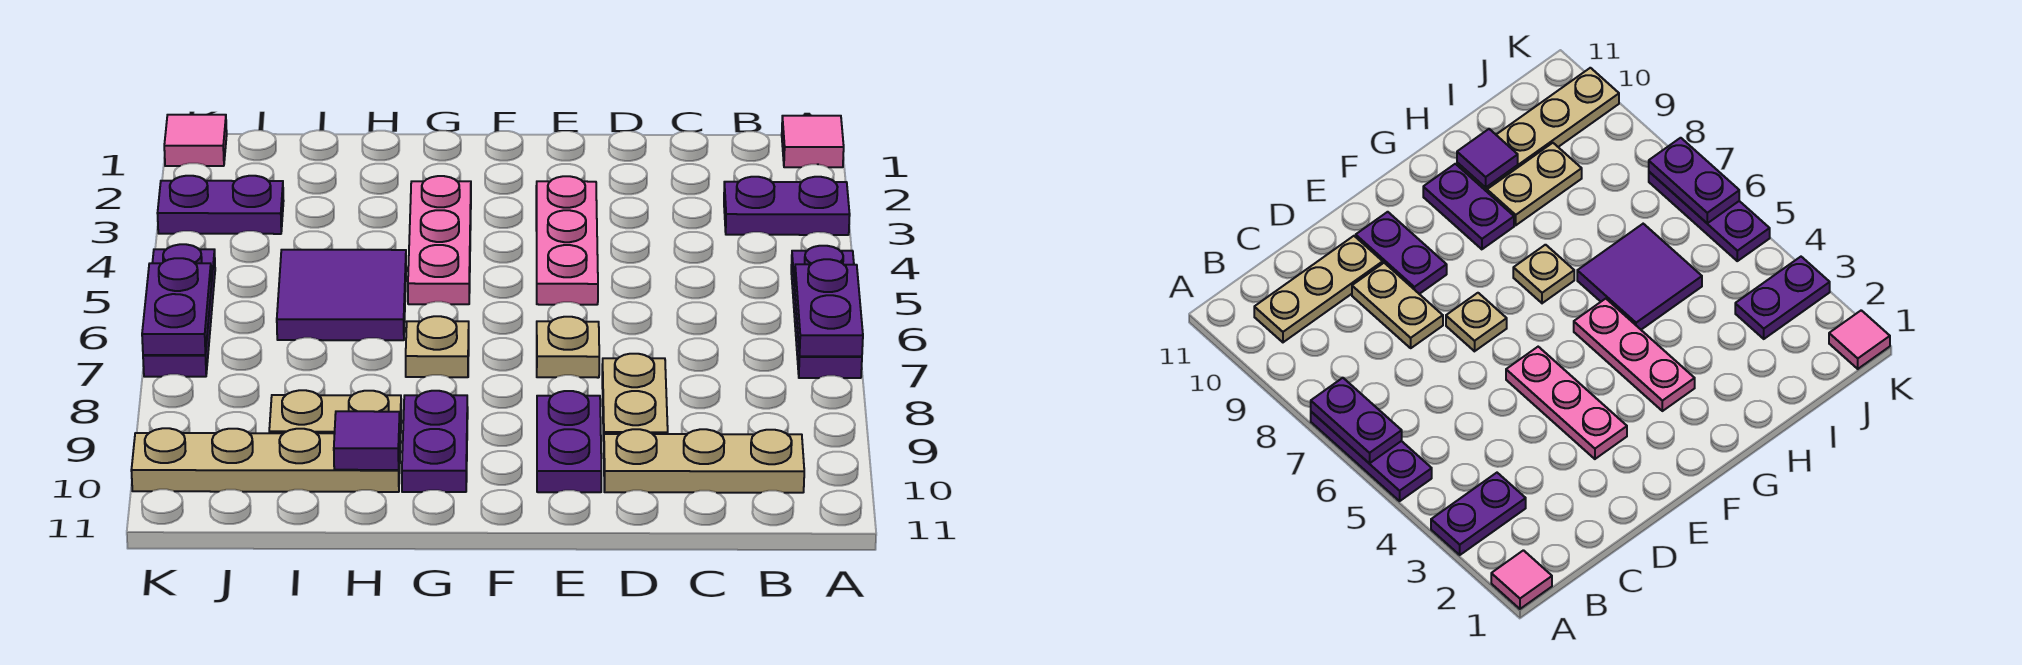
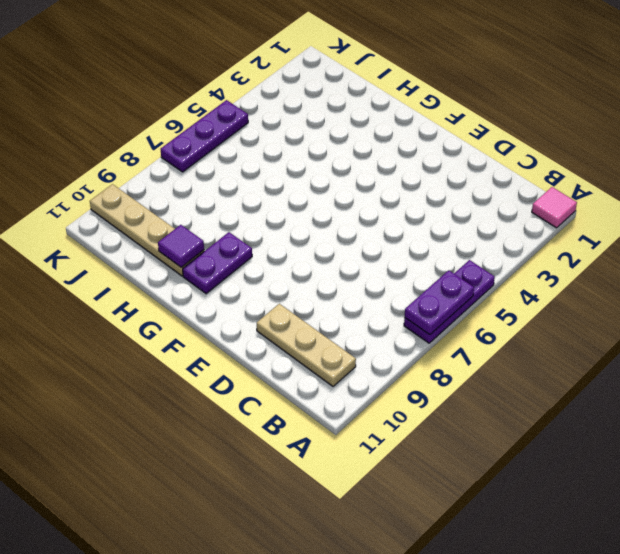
none -> purple plate A3:B3 level 1
none -> tan plate D8:D9 level 1
none -> pink plate E3:E5 level 1

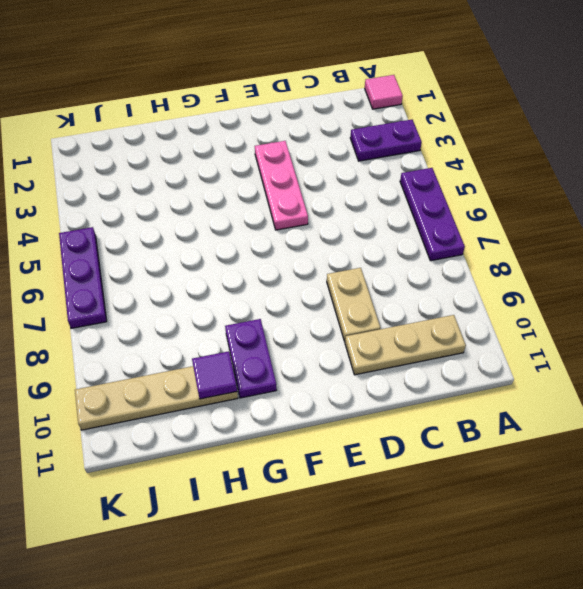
none -> tan plate E7 level 1
none -> purple plate E9:E10 level 1
none -> pink plate G3:G5 level 1

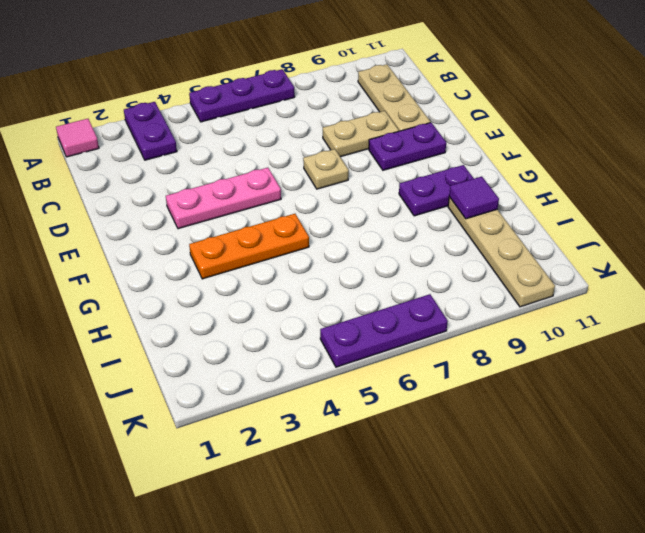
orange plate G3:G5 level 1 -> pink plate G3:G5 level 1
none -> tan plate G7 level 1
none -> purple tile H5:I6 level 1
none -> tan plate H9:I9 level 1

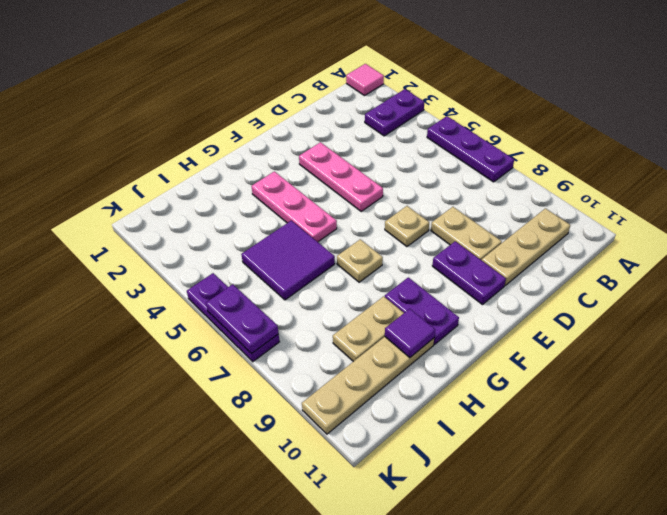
none -> purple plate J3:K3 level 1
none -> pink tile K1 level 1
none -> purple plate A6:A7 level 2

